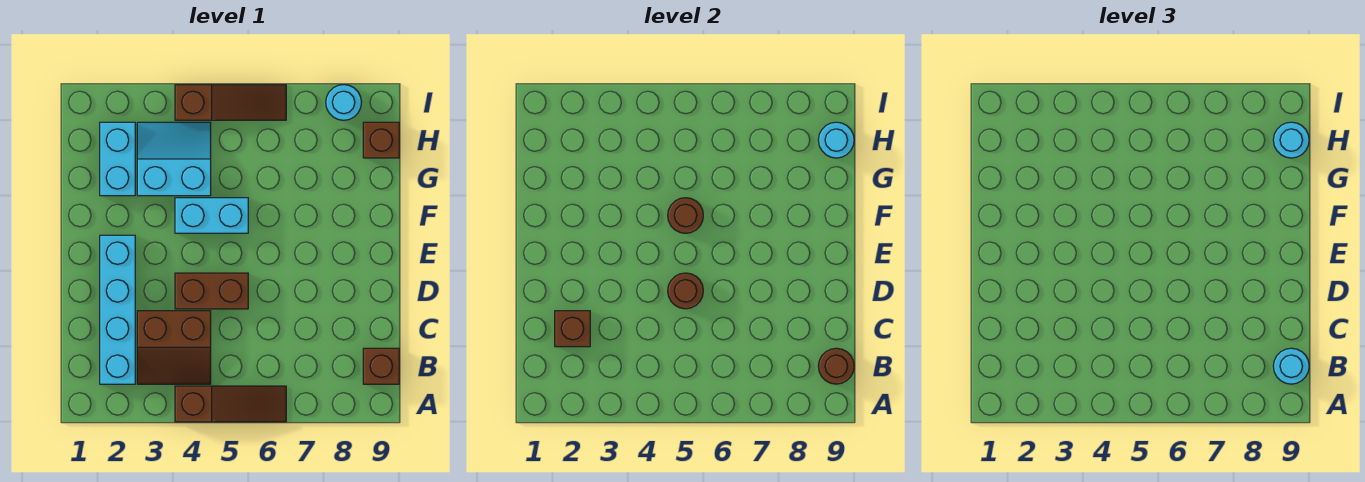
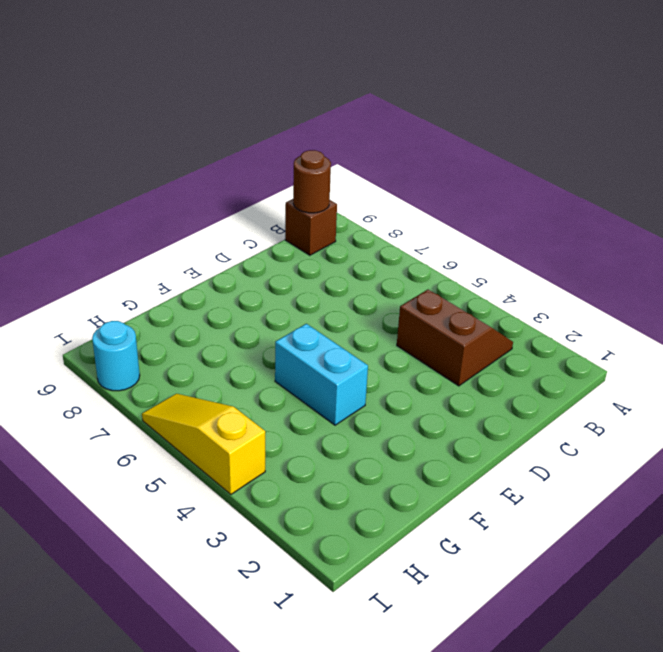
yellow slope I4:I6 level 1 top 4 -> brown slope I4:I6 level 1 top 4
none -> brown slope A4:A6 level 1 top 4
none -> cyan brick B2:E2 level 1
none -> brown brick D4:D5 level 1

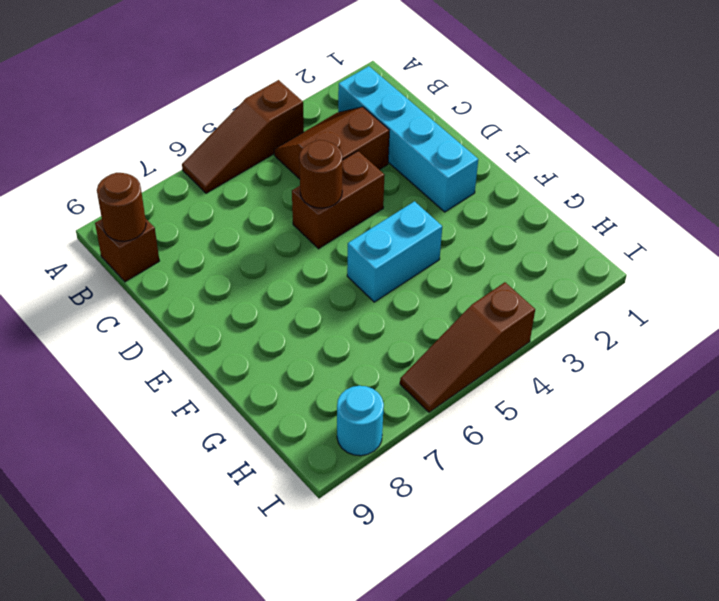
none -> cyan brick G2:H2 level 1
none -> cyan slope G3:H4 level 1 top G
none -> brown brick H9 level 1

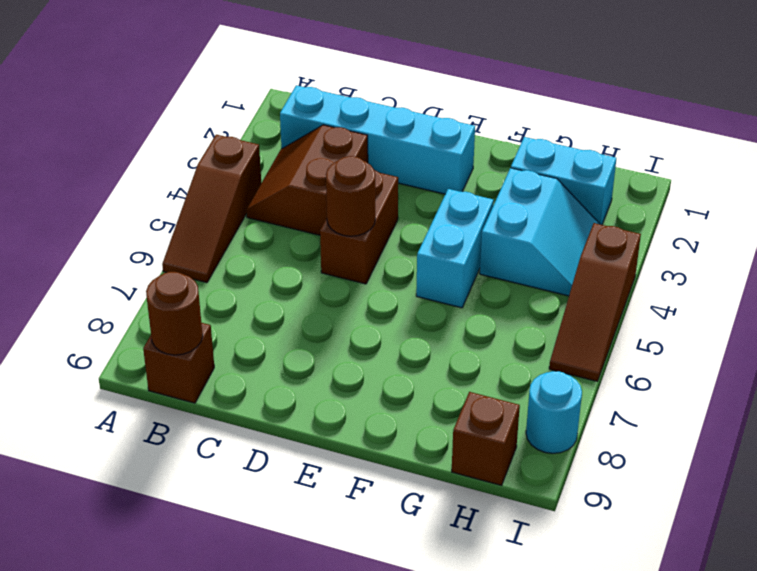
none -> brown brick C2 level 2
none -> brown round brick F5 level 2
none -> cyan round brick H9 level 2

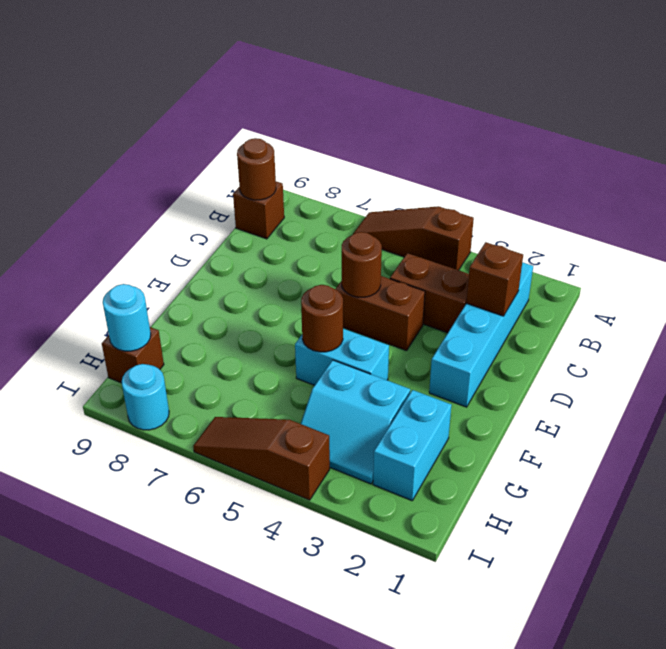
none -> cyan round brick B9 level 3
none -> cyan round brick H9 level 3

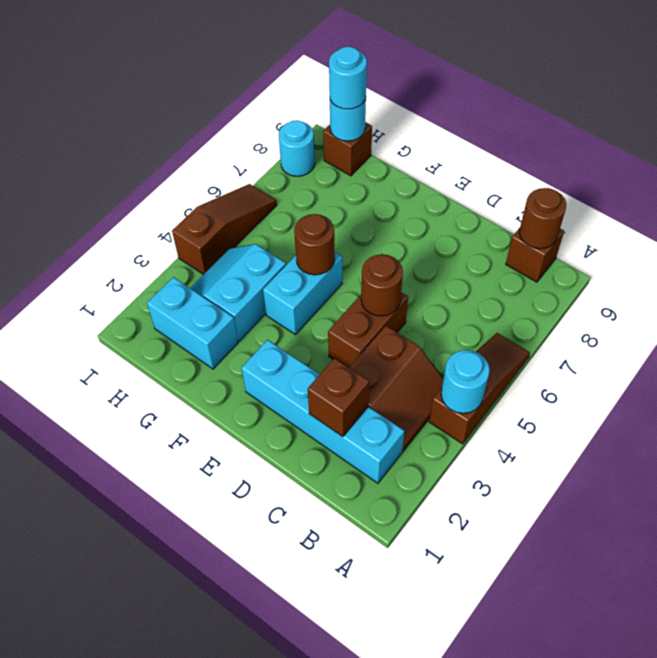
cyan round brick A4 level 2 -> cyan round brick B9 level 3

